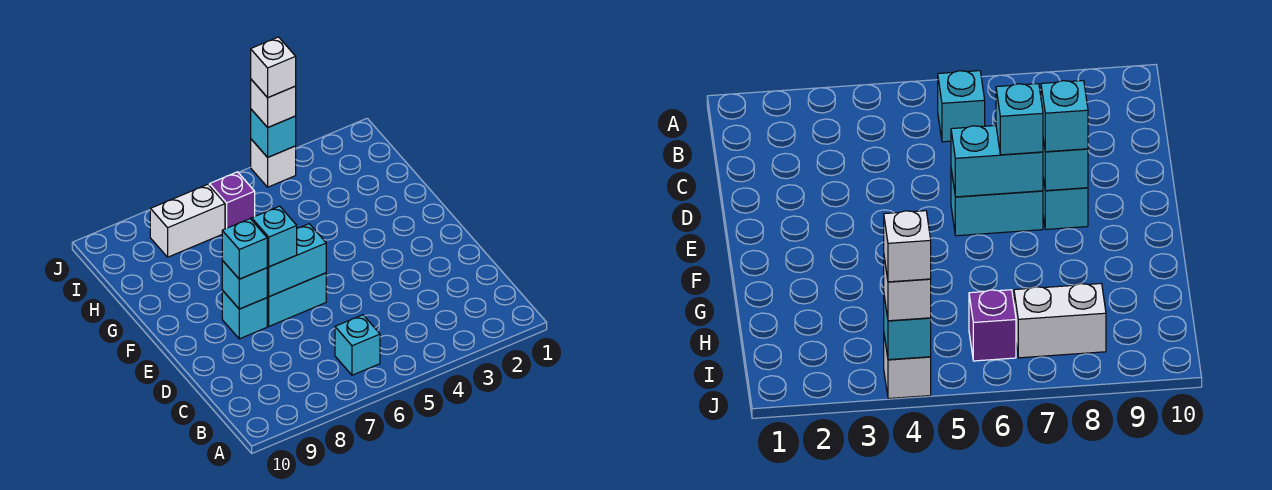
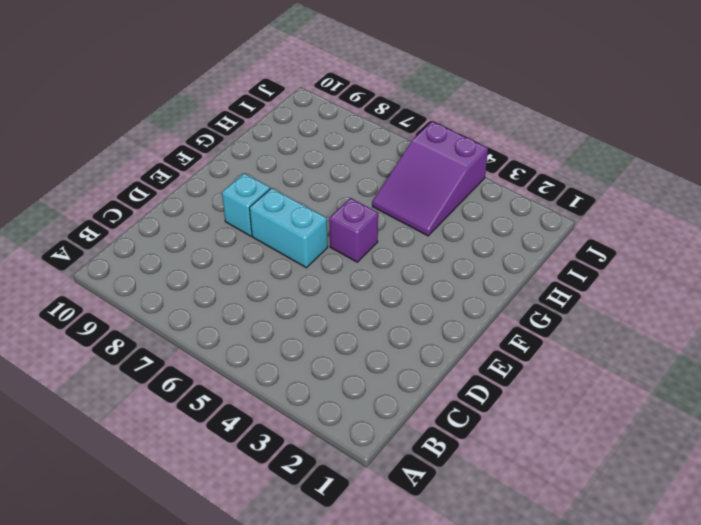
purple brick F5 level 1 -> purple brick I6 level 1
purple slope H4:J5 level 1 top J -> white brick J4 level 1
none -> cyan brick B6 level 1
none -> white brick I7:I8 level 1
none -> cyan brick E6:E7 level 2

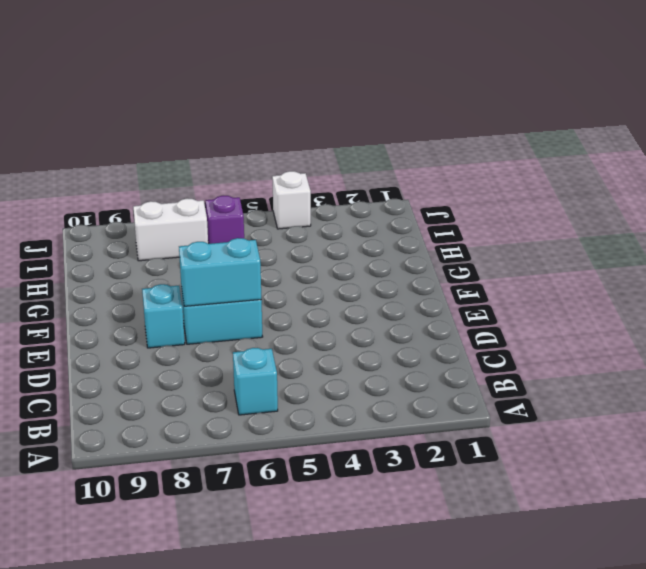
none -> cyan brick E8 level 2
none -> cyan brick J4 level 2
none -> cyan brick E7 level 3

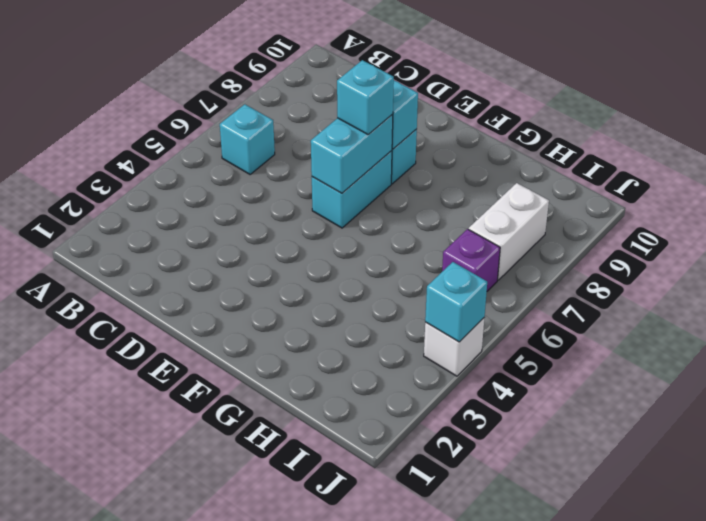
none -> cyan brick E8 level 3
none -> white brick J4 level 3
none -> white brick J4 level 4

